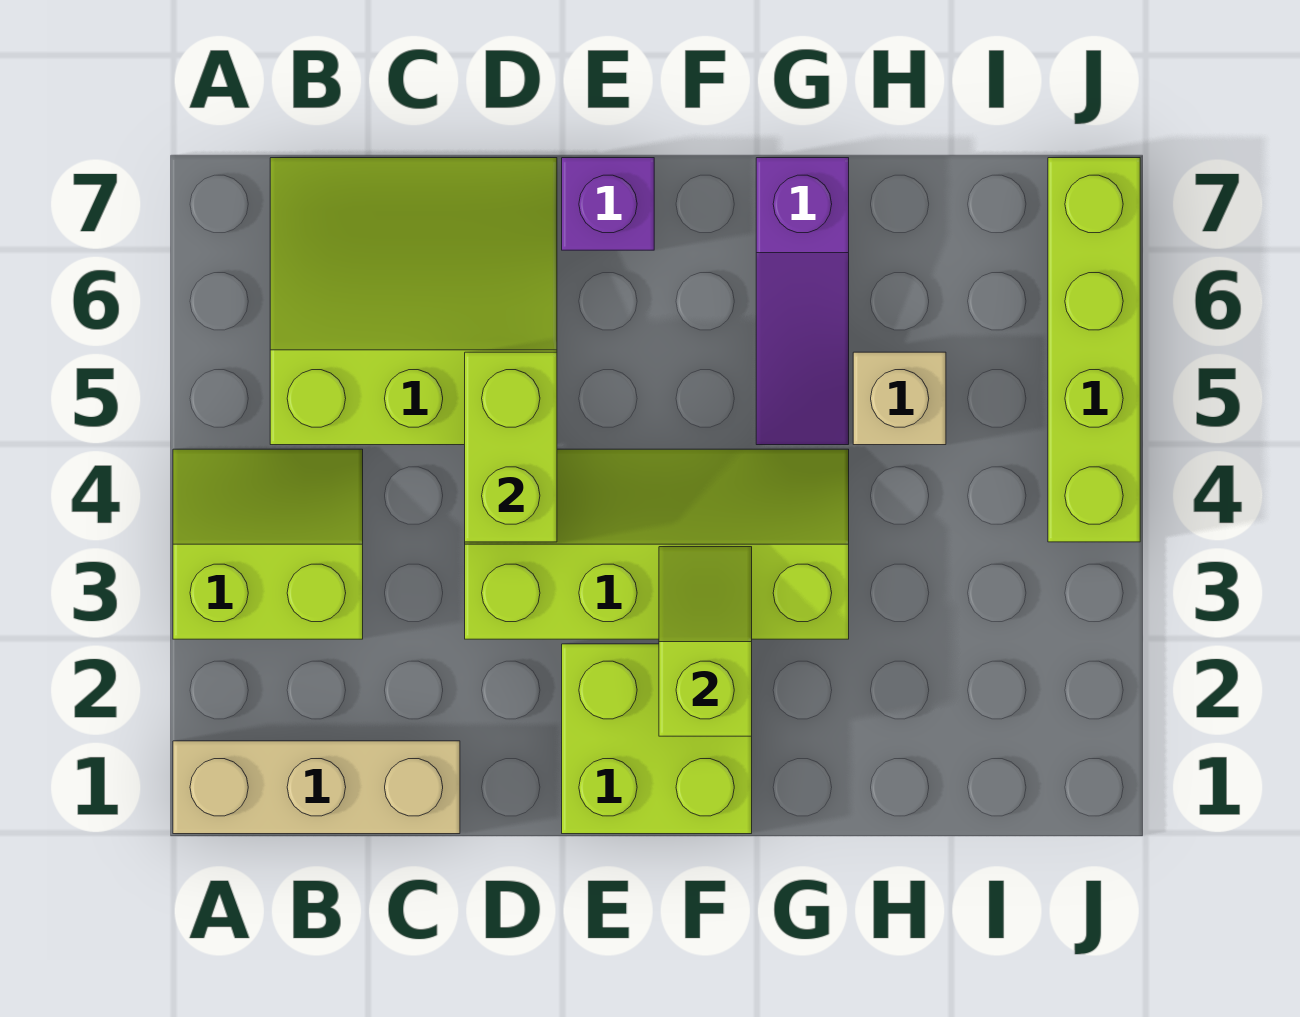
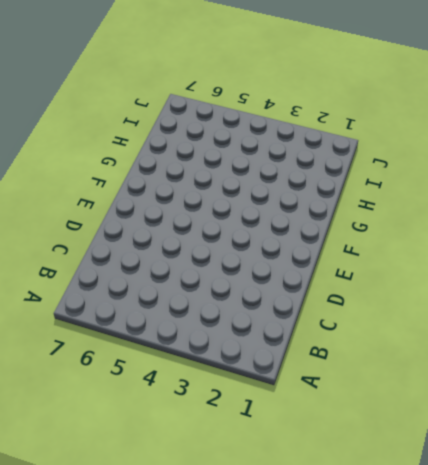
none -> tan brick A1:C1 level 1
none -> lime slope A3:B4 level 1 top 3

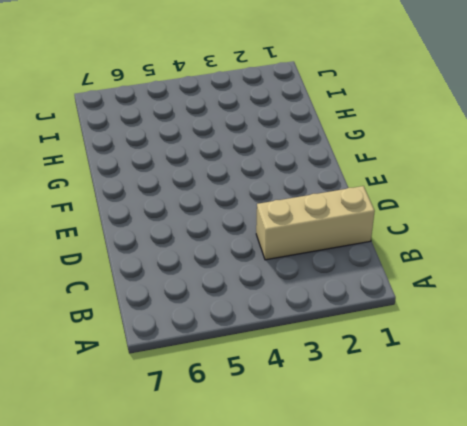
tan brick C1:C3 level 1 -> tan brick A1:C1 level 1
none -> lime slope A3:B4 level 1 top 3
none -> lime slope B5:D7 level 1 top 5

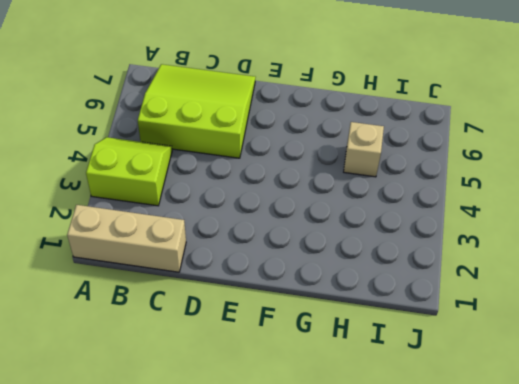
none -> lime slope D3:G4 level 1 top 3
none -> lime brick E1:F2 level 1

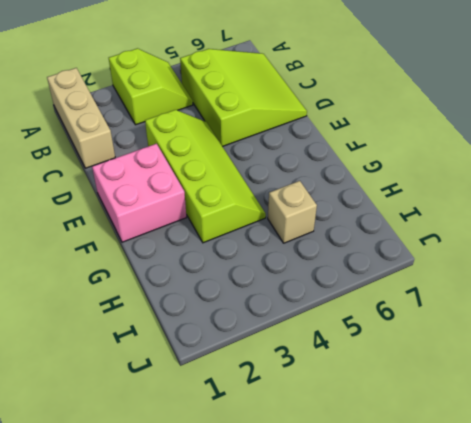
pink brick E1:F2 level 1 -> lime brick E1:F2 level 1
none -> purple brick E7 level 1
none -> purple slope G5:G7 level 1 top 7

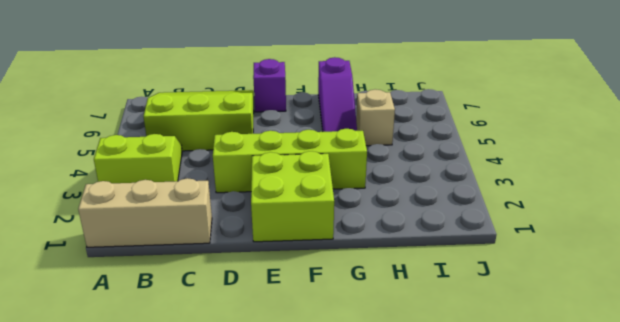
none -> lime brick J4:J7 level 1
none -> lime brick D4:D5 level 2

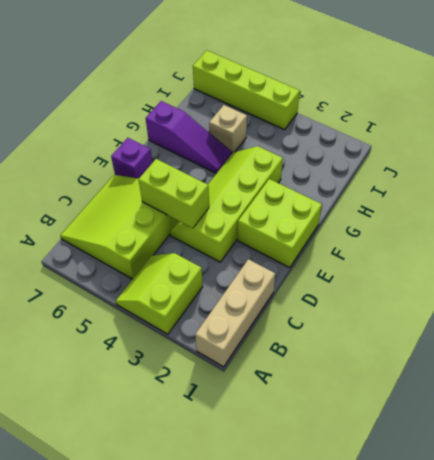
none -> lime slope F2:F3 level 2 top 2

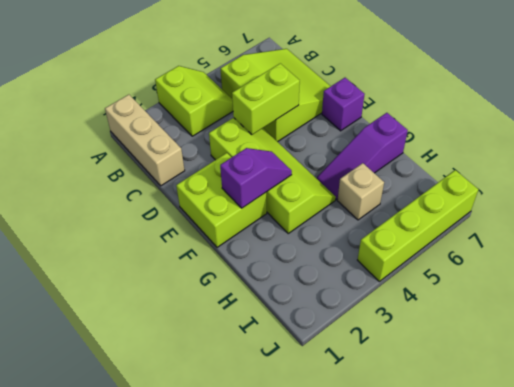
purple slope F2:F3 level 2 top 2 -> lime slope F2:F3 level 2 top 2

